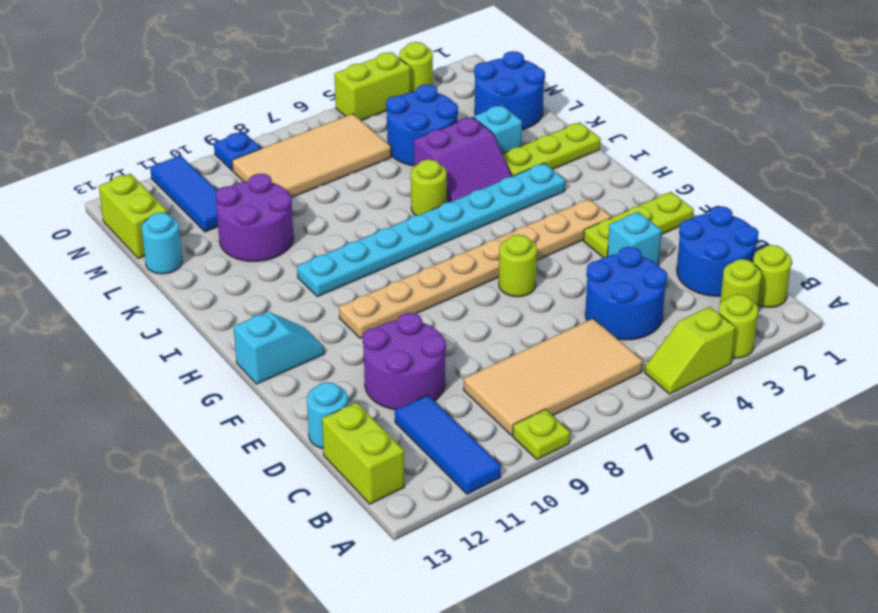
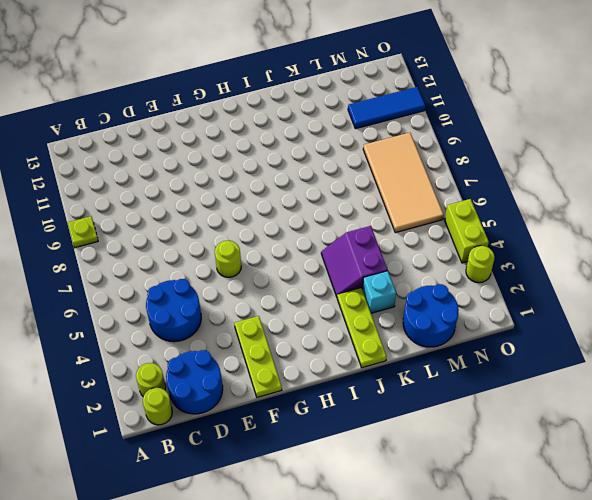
none -> lime round brick A3 level 1
none -> lime slope A4:A5 level 1 top 4
none -> blue tile A11:C11 level 1
none -> tan tile B6:C9 level 1

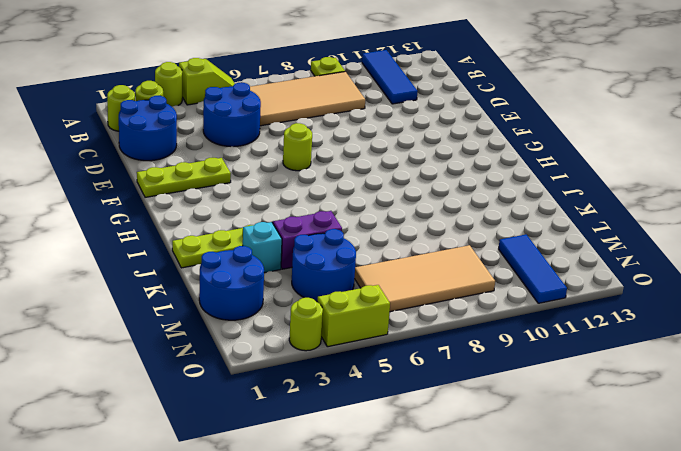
none -> lime brick B13:C13 level 1
none -> purple round brick D10:E11 level 1
none -> cyan round brick D13 level 1
none -> cyan brick E3 level 1

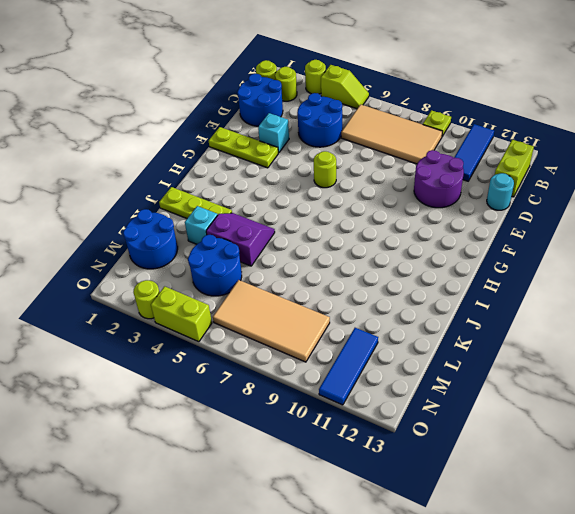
none -> tan plate G3:G10 level 1
none -> cyan slope G12:G13 level 1 top 13
none -> cyan plate I3:I10 level 1
none -> lime round brick J6 level 1

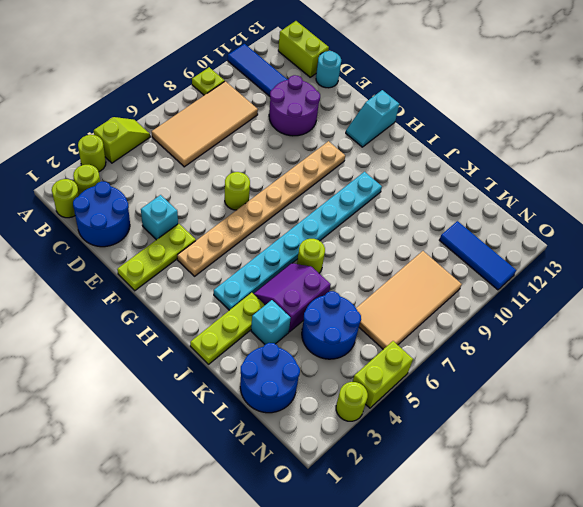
none -> blue round brick C4:D5 level 1
none -> purple round brick K10:L11 level 1
none -> cyan round brick L13 level 1
none -> lime brick M13:N13 level 1

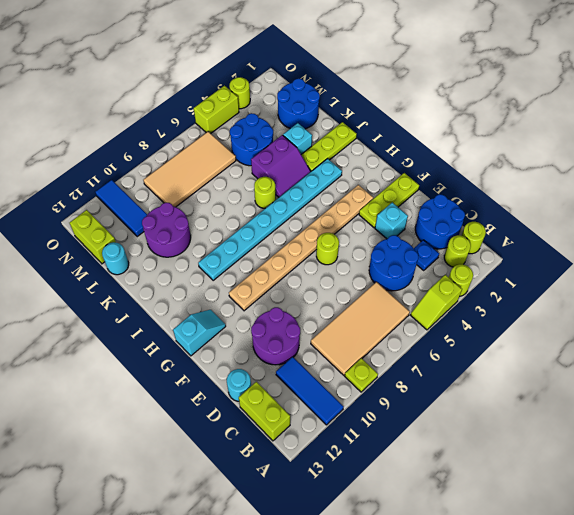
blue plate C3 level 1 -> blue plate O9 level 1

